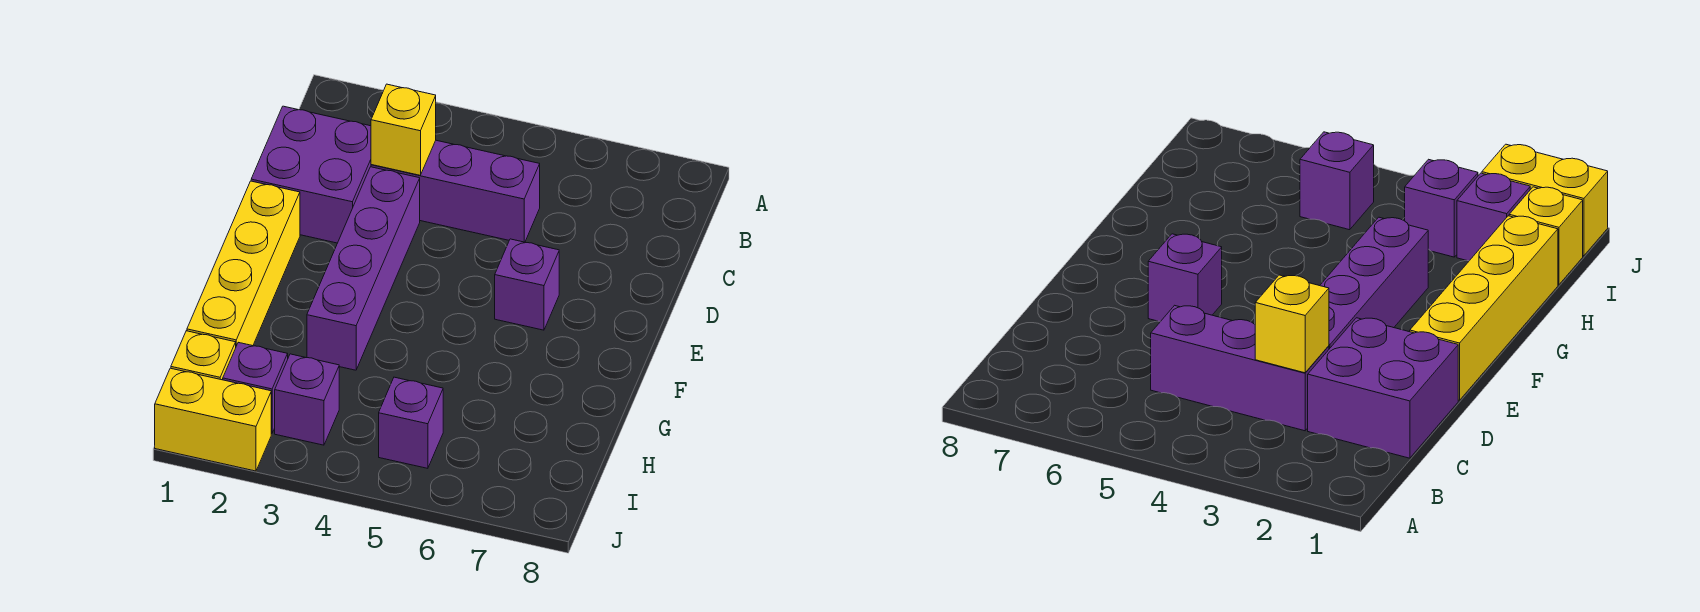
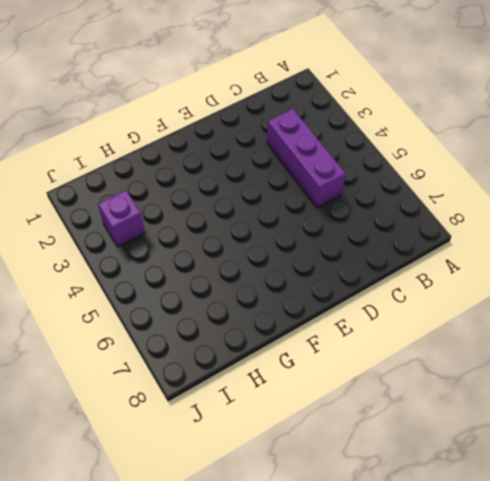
none -> purple brick C1:D2 level 1
none -> purple brick D3:G3 level 1

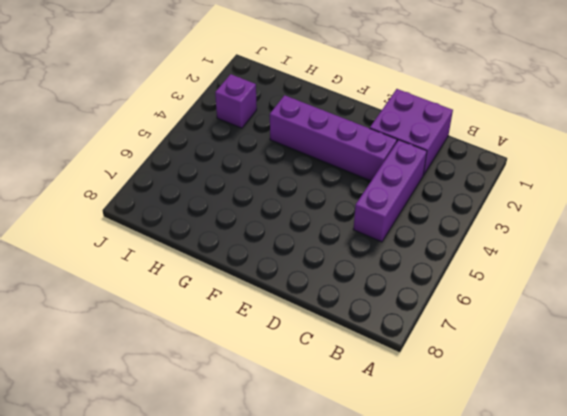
none -> yellow brick E1:H1 level 1
none -> purple brick E6 level 1

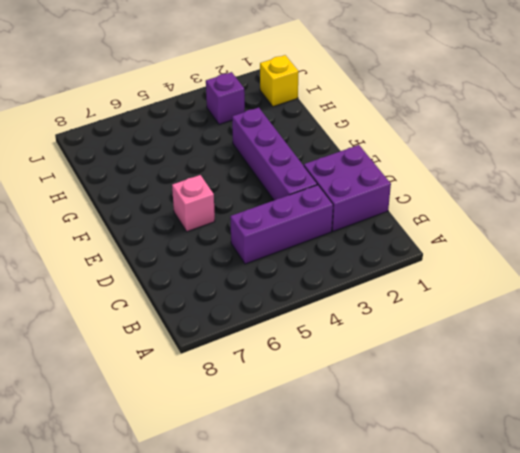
pink brick E6 level 1 -> purple brick E6 level 1
none -> yellow brick E1:H1 level 1
none -> purple brick I2 level 1

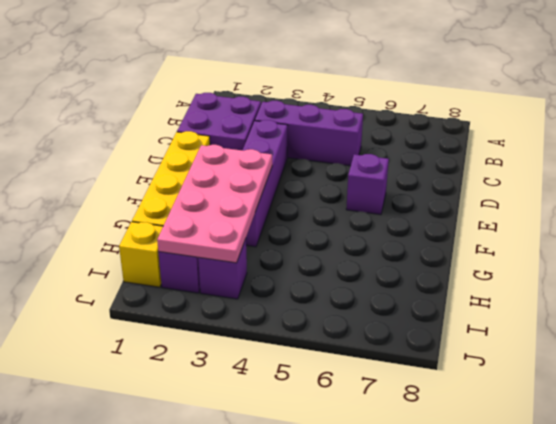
pink plate F2:I3 level 2 -> none
none -> purple brick I5 level 1
none -> yellow brick J1:J2 level 1

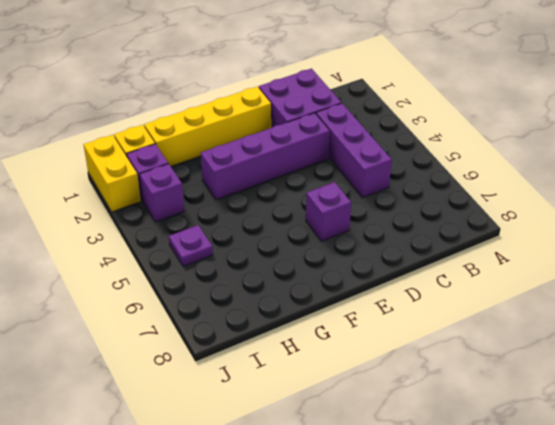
purple plate I5 level 1 -> purple brick I5 level 1
none -> yellow brick C3 level 2

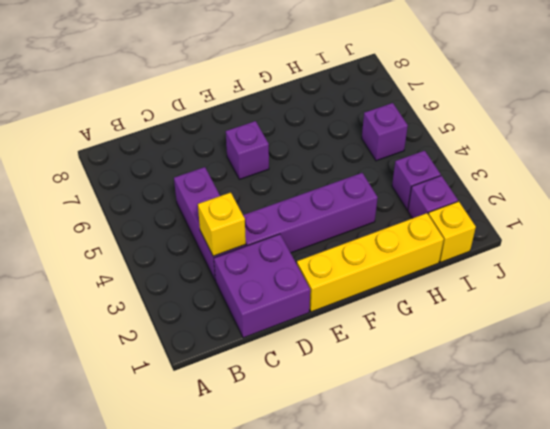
none -> yellow brick J1:J2 level 1

